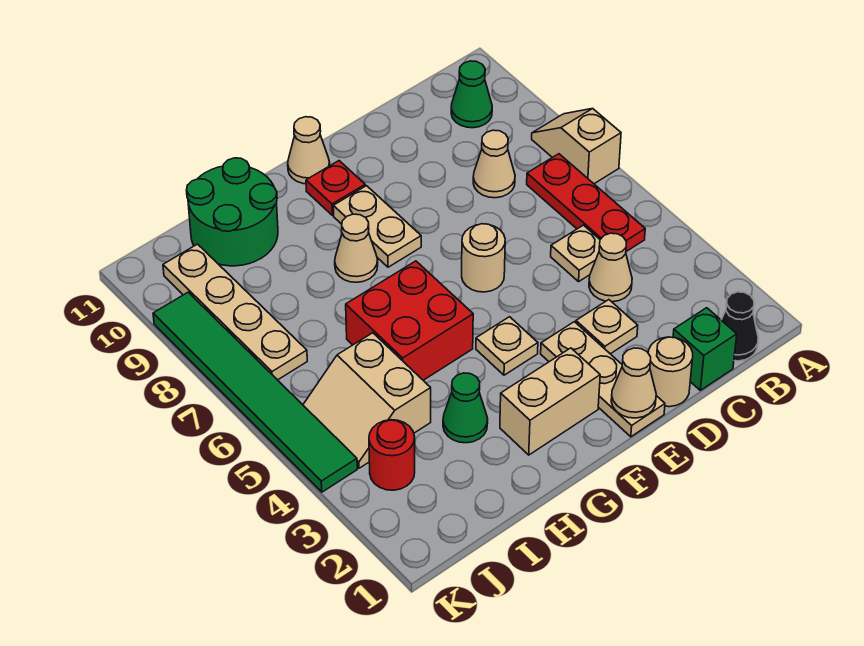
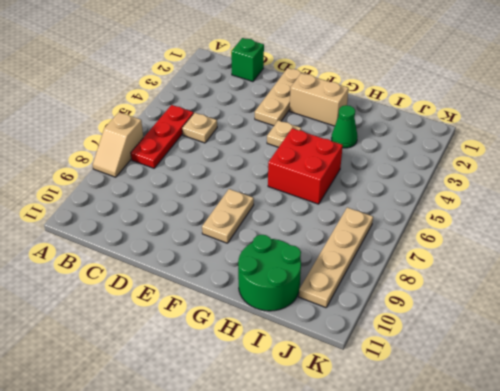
none -> black cone B1 level 1
none -> green cone B10 level 1
none -> tan cone C4 level 1

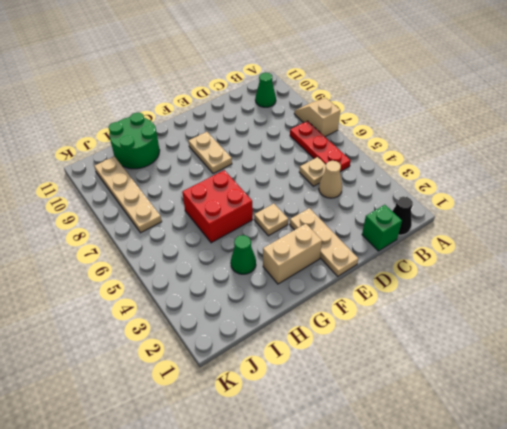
none -> tan cone C8 level 1
none -> tan round brick D1 level 1
none -> tan plate D3 level 1

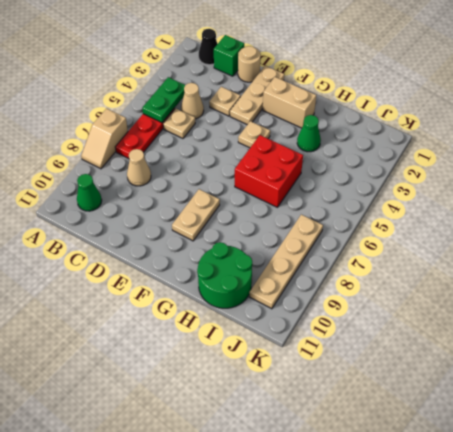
green plate B4:B5 level 2 -> none
none -> tan round brick E6 level 1
none -> red plate F10 level 1
none -> tan cone F11 level 1

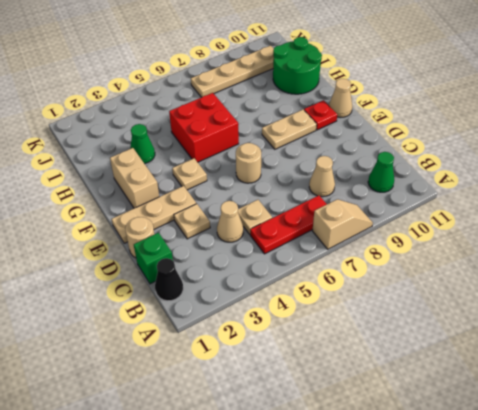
none -> tan cone G8 level 1
none -> tan slope I4:J5 level 1 top I
none -> red round brick J3 level 1

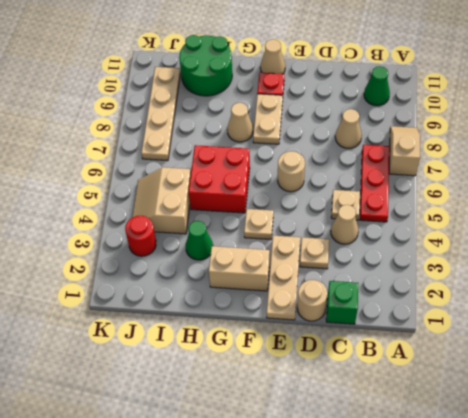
none -> black cone B1 level 1
none -> green tile K4:K9 level 1
none -> tan cone E1 level 2

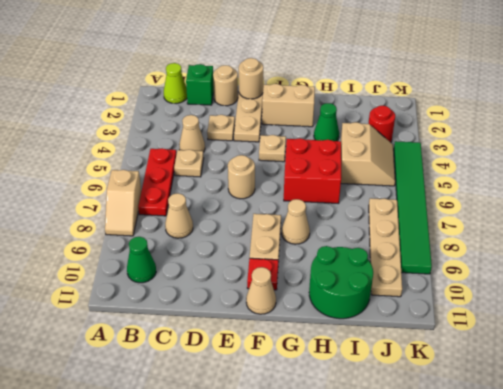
lime cone B1 level 1 -> black cone B1 level 1
tan round brick E1 level 2 -> tan cone E1 level 2

